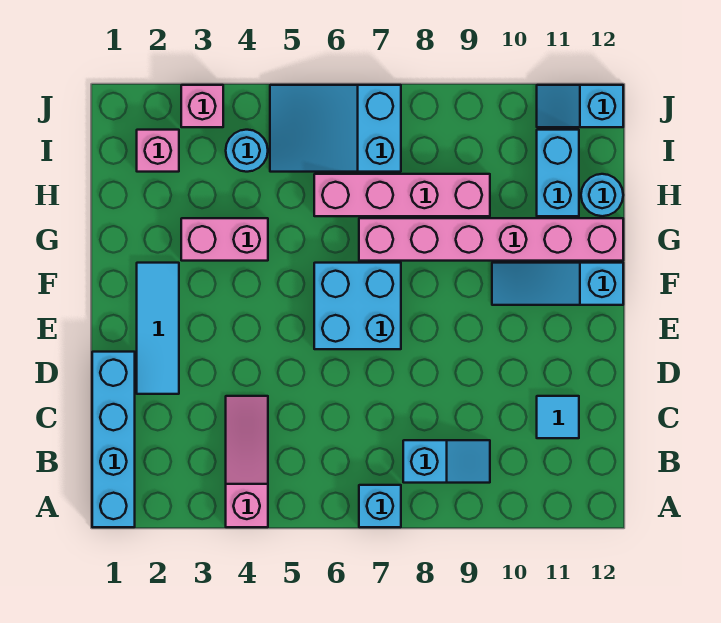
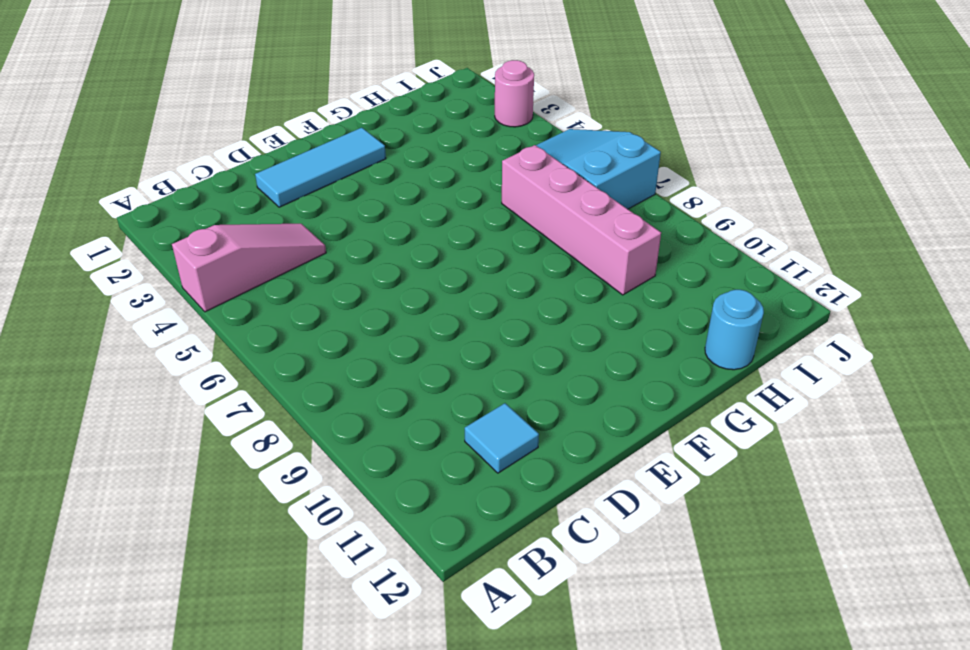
pink round brick J3 level 1 -> pink brick J3 level 1
none -> cyan brick A1:D1 level 1
none -> cyan brick A7 level 1
none -> cyan slope B8:B9 level 1 top 8

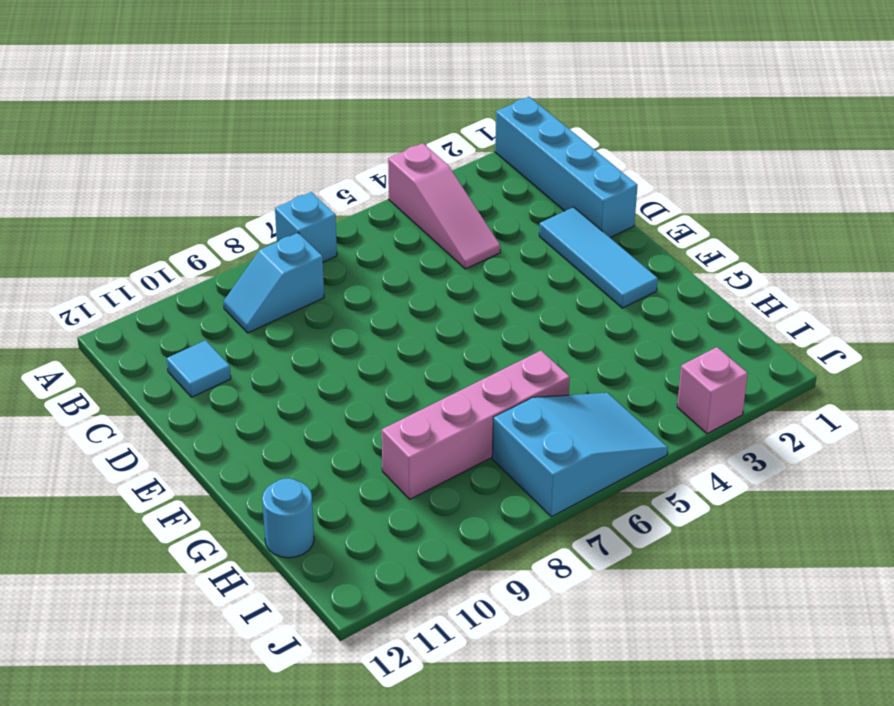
none -> cyan brick E6:F7 level 1
none -> cyan slope F10:F12 level 1 top 12
none -> pink brick G3:G4 level 1

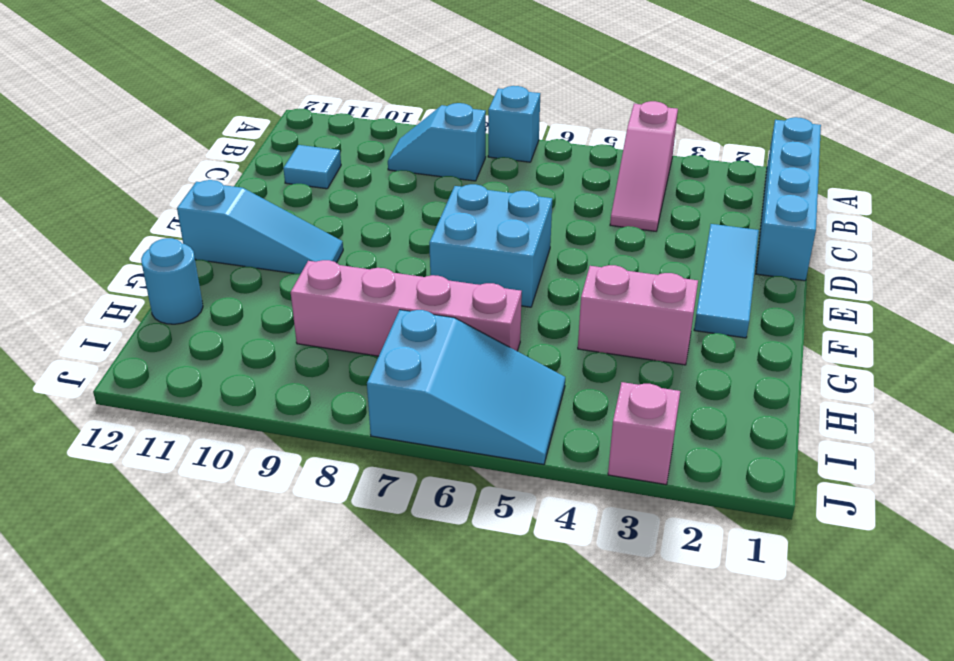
none -> pink brick G7:G12 level 1
none -> cyan brick H11:I11 level 1
none -> pink brick I2 level 1

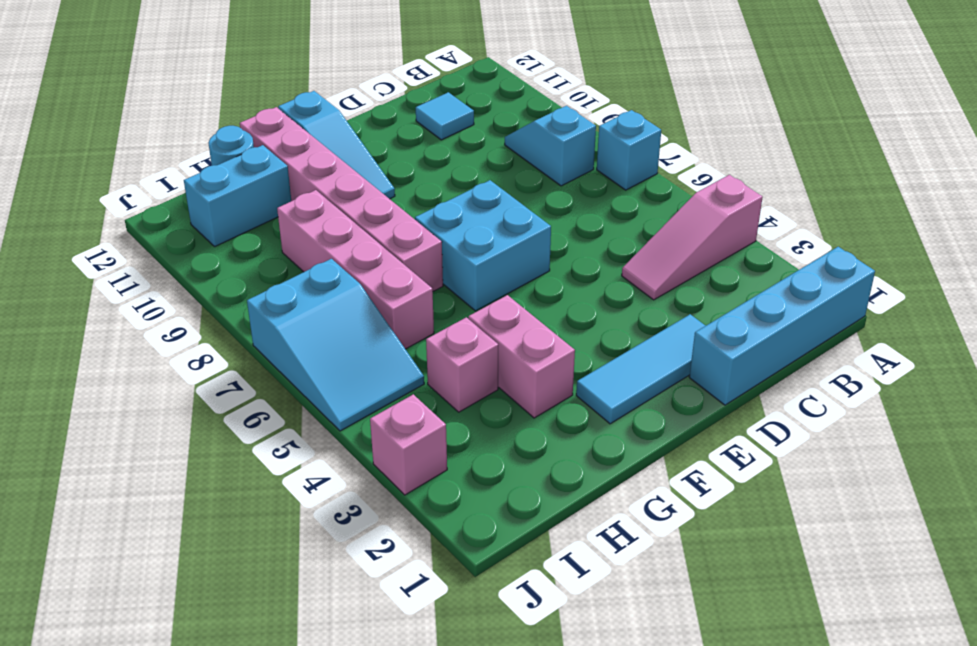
pink brick H4 level 1 -> pink brick I2 level 1
none -> cyan round brick I4 level 1
none -> cyan slope J11:J12 level 1 top 12

